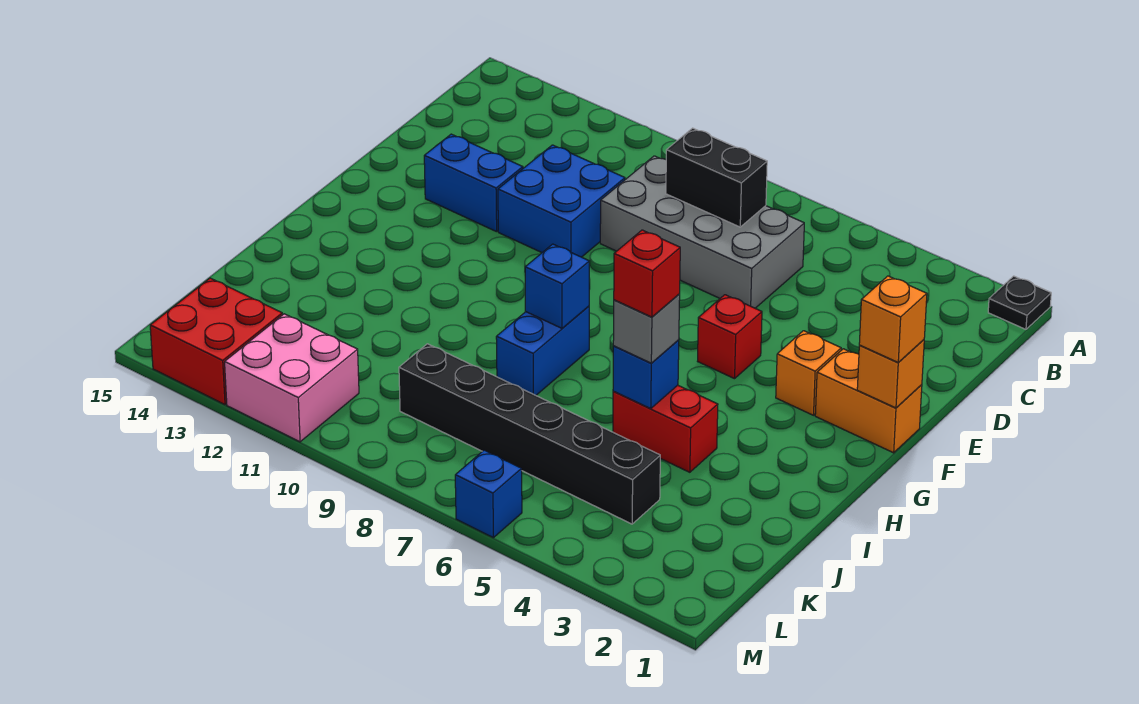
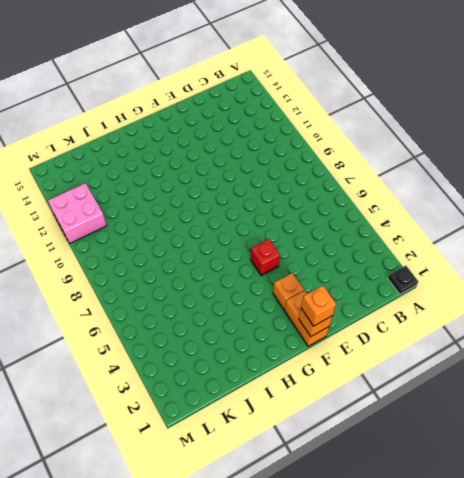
none -> grey brick C6:D9 level 1
none -> blue brick D10:E11 level 1
none -> blue brick E12:E13 level 1

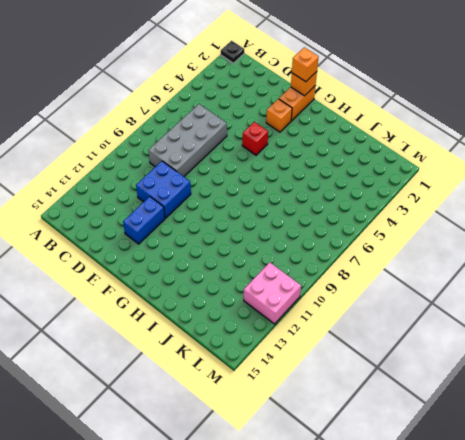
none -> blue brick H8:I8 level 1
none -> red brick I4:I5 level 1
none -> black brick K4:K9 level 1

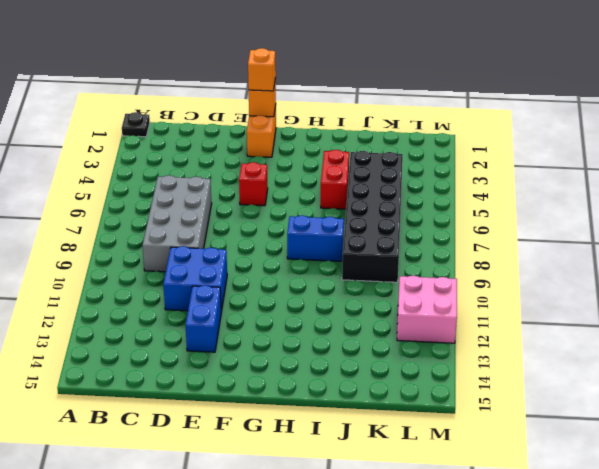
black brick J4:K9 level 1 -> black brick K4:K9 level 1
none -> orange brick F3 level 1
none -> red brick L13:M14 level 1
none -> blue brick M6 level 1

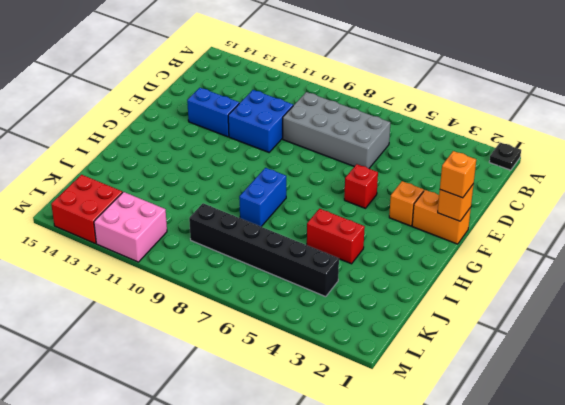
none -> blue brick M6 level 1
none -> black brick C7:C8 level 2
none -> blue brick H8 level 2

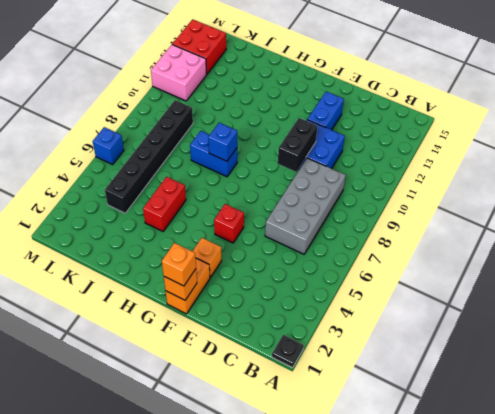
black brick E9:E10 level 2 -> black brick C7:C8 level 2
none -> blue brick I5 level 2
none -> grey brick I5 level 3
none -> red brick I5 level 4

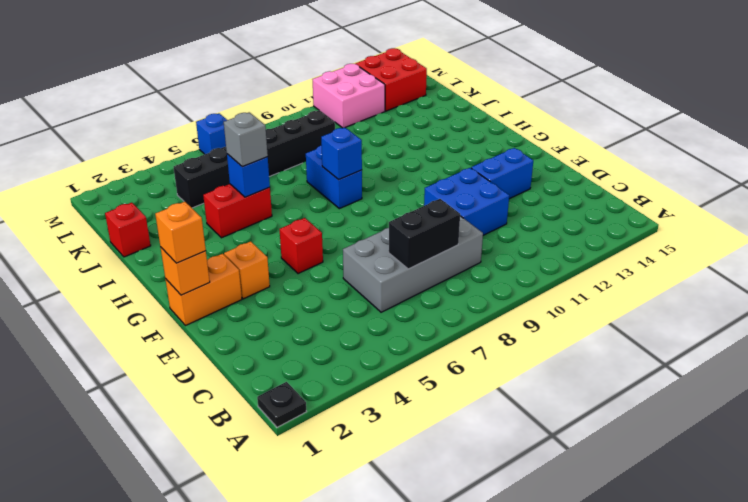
red brick J1 level 1 -> red brick I5 level 4

